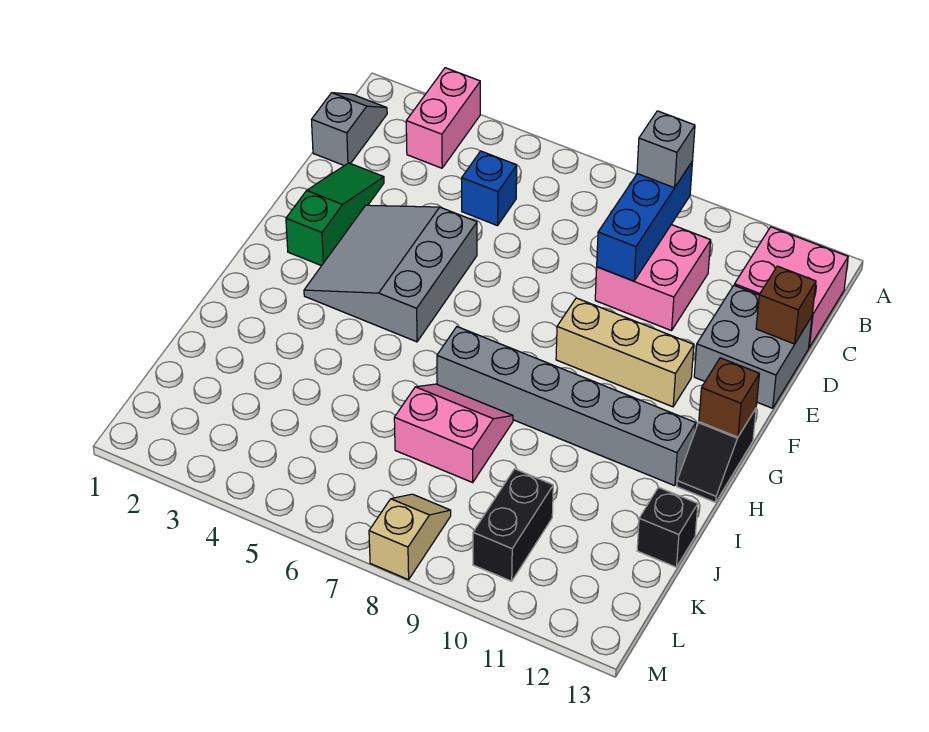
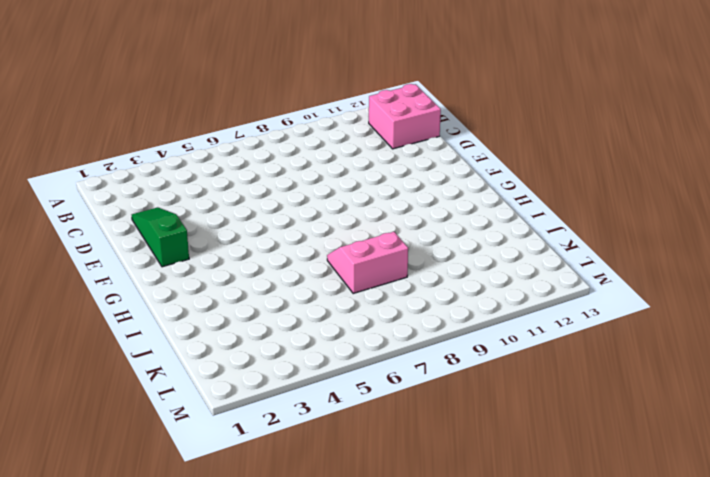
none -> pink brick A3:B3 level 1
none -> grey slope B1:C1 level 1 top C
none -> blue brick C5 level 1

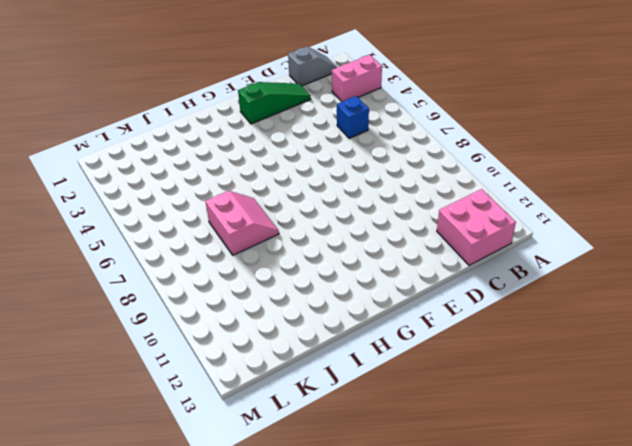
none -> pink brick C9:D10 level 1
none -> grey brick D12:E13 level 1
none -> grey slope E3:G5 level 1 top 5

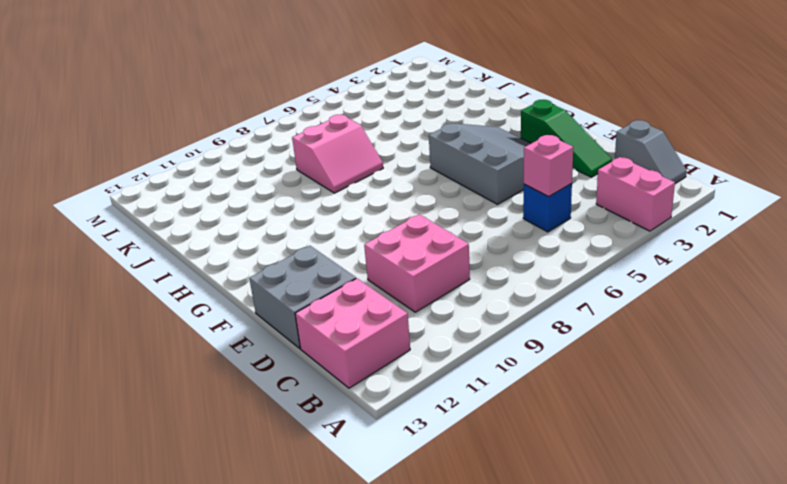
pink brick C5 level 2 -> none
none -> tan brick F9:F11 level 1
none -> black slope G13:H13 level 1 top G
none -> grey brick H7:H12 level 1

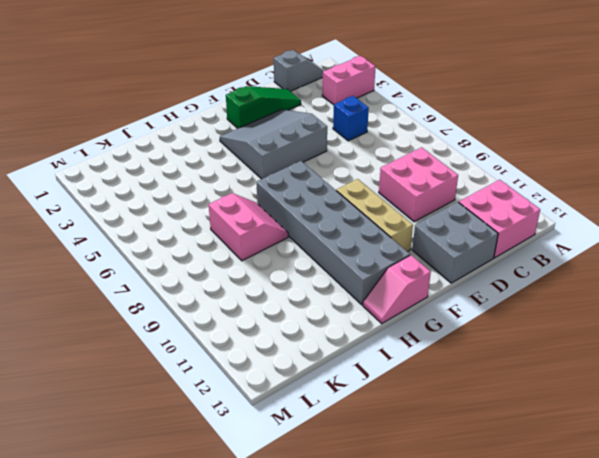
grey brick G7:H12 level 1 -> grey brick H7:H12 level 1
pink slope G13:H13 level 1 top G -> black slope G13:H13 level 1 top G
none -> black brick J13 level 1
none -> black brick K10:L10 level 1
none -> tan slope L8:M8 level 1 top M

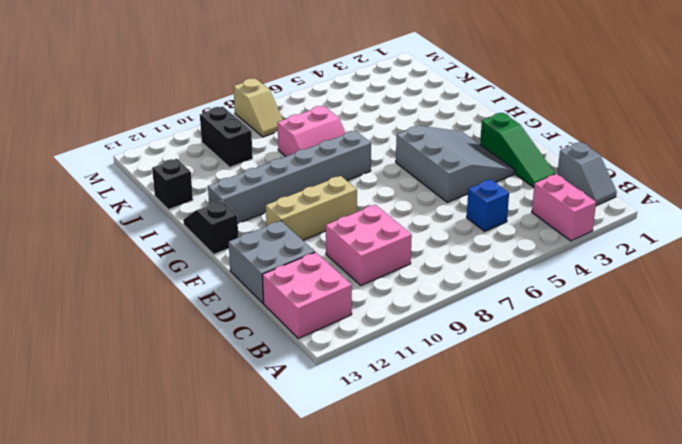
none -> blue brick B9:D9 level 2
none -> brown brick D13 level 2
none -> brown brick G13 level 2

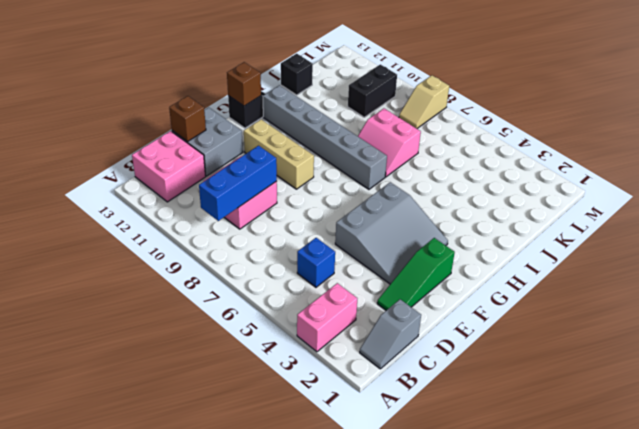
none -> grey brick B9 level 3

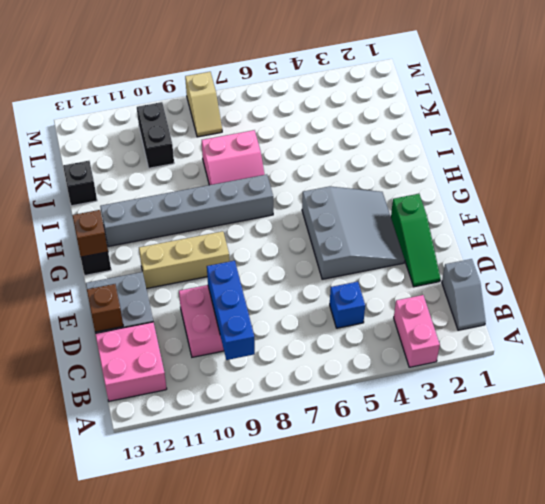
none -> grey brick B9 level 3

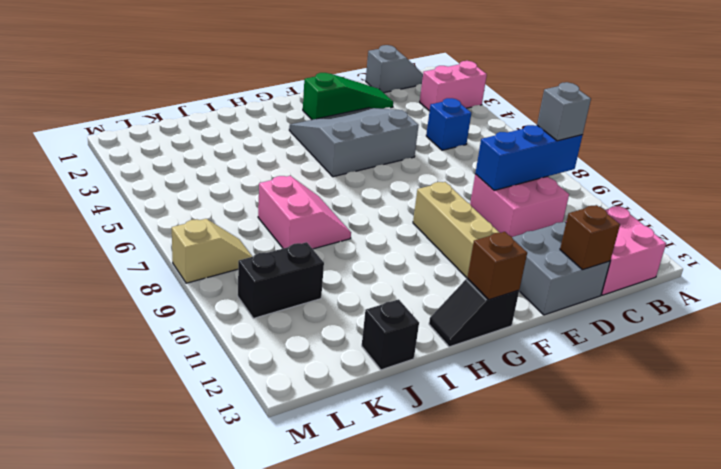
none -> grey brick H7:H12 level 1

